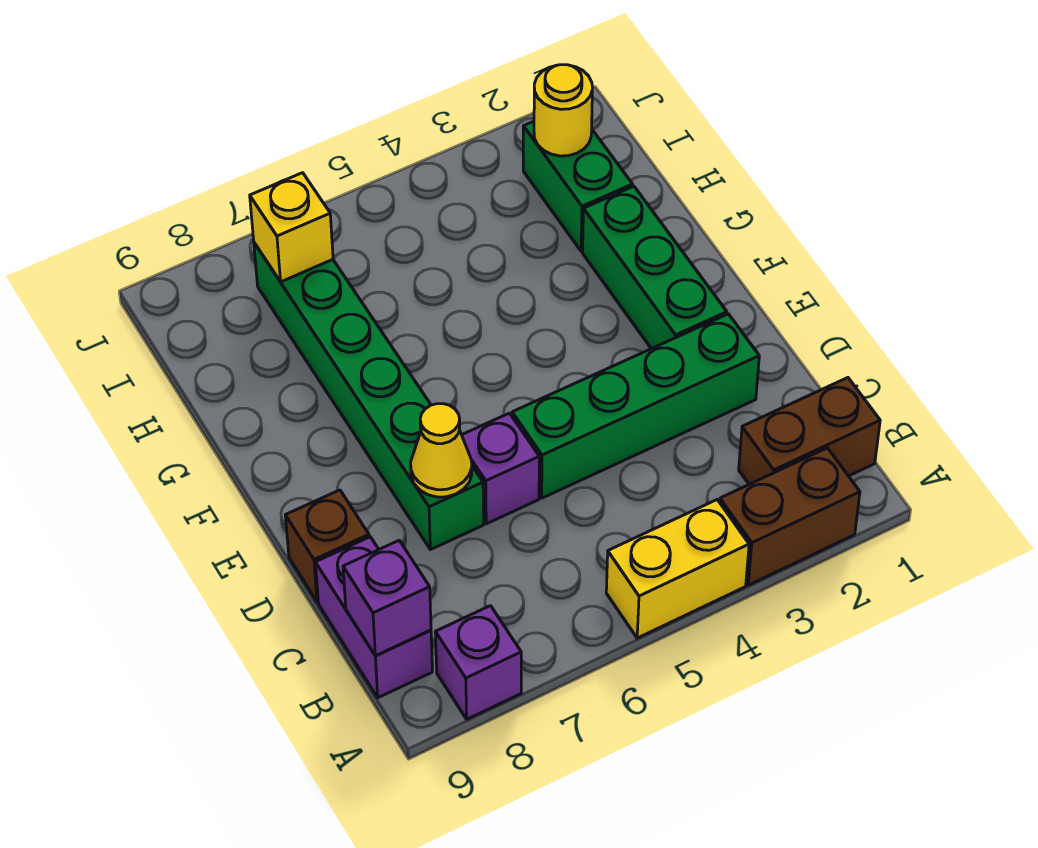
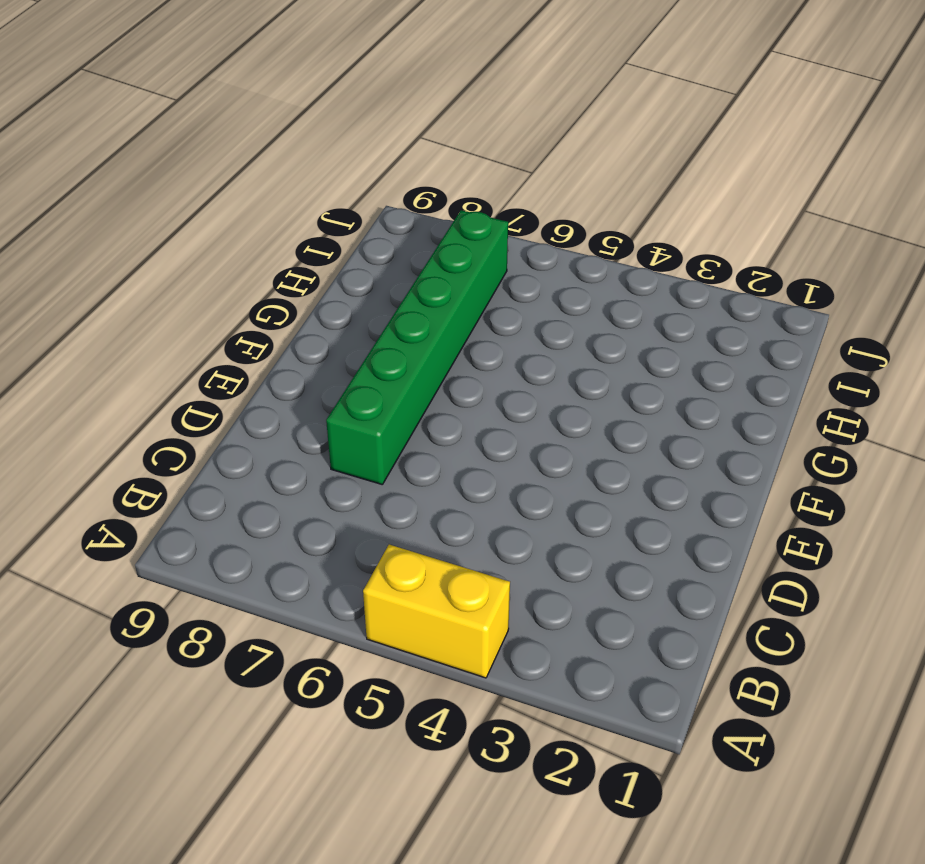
none -> brown brick A2:A3 level 1
none -> purple brick A8 level 1
none -> brown brick B1:B2 level 1

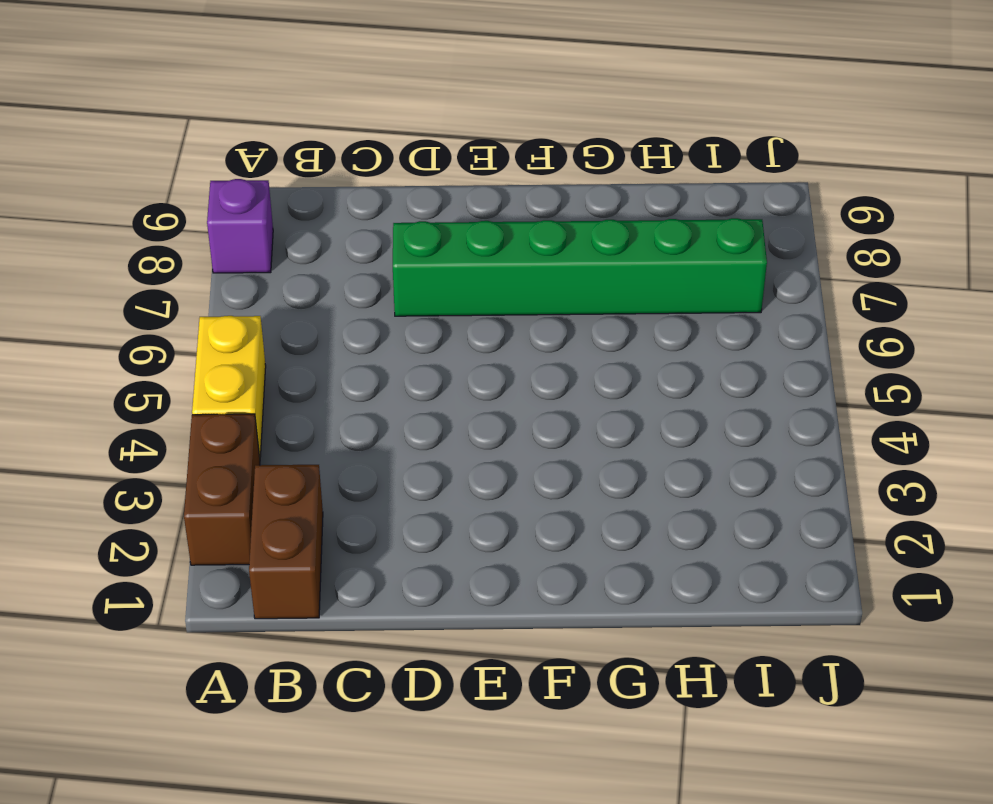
none -> purple brick B9:C9 level 1
none -> green brick D2:D5 level 1
none -> purple brick D6 level 1

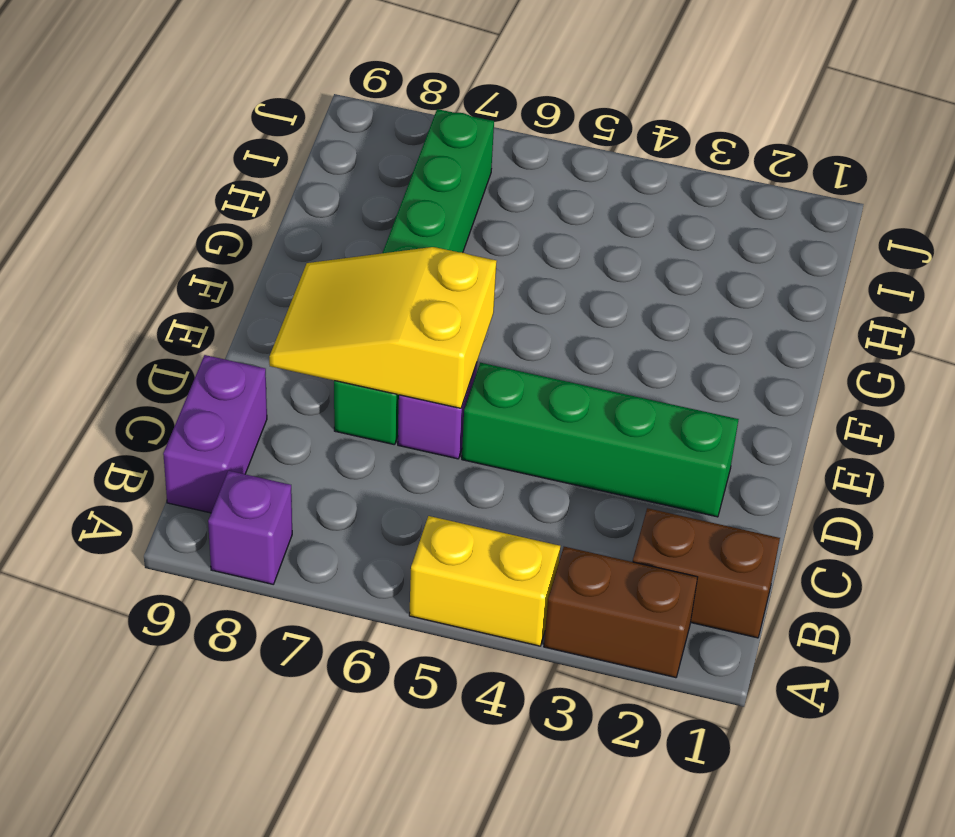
yellow slope D6:E8 level 2 top 6 -> yellow cone D7 level 2
none -> brown brick D9 level 1
none -> green brick E2:G2 level 1
none -> green brick H2:I2 level 1

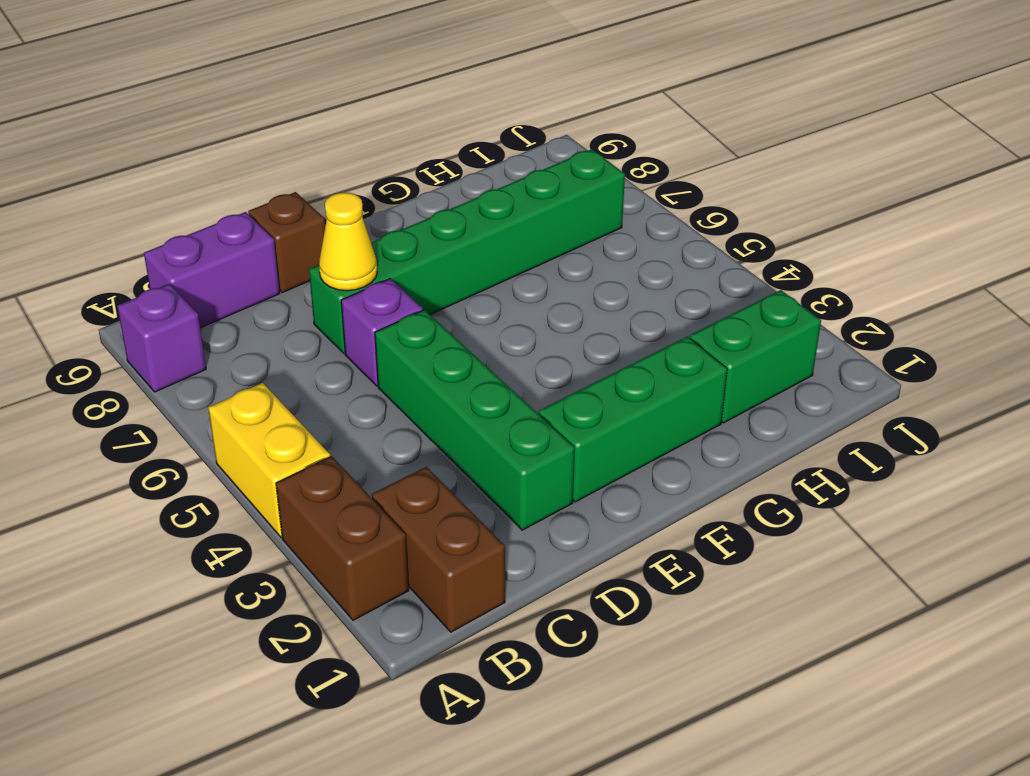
none -> purple brick B9 level 2
none -> yellow round brick I2 level 2
none -> yellow brick I7 level 2

